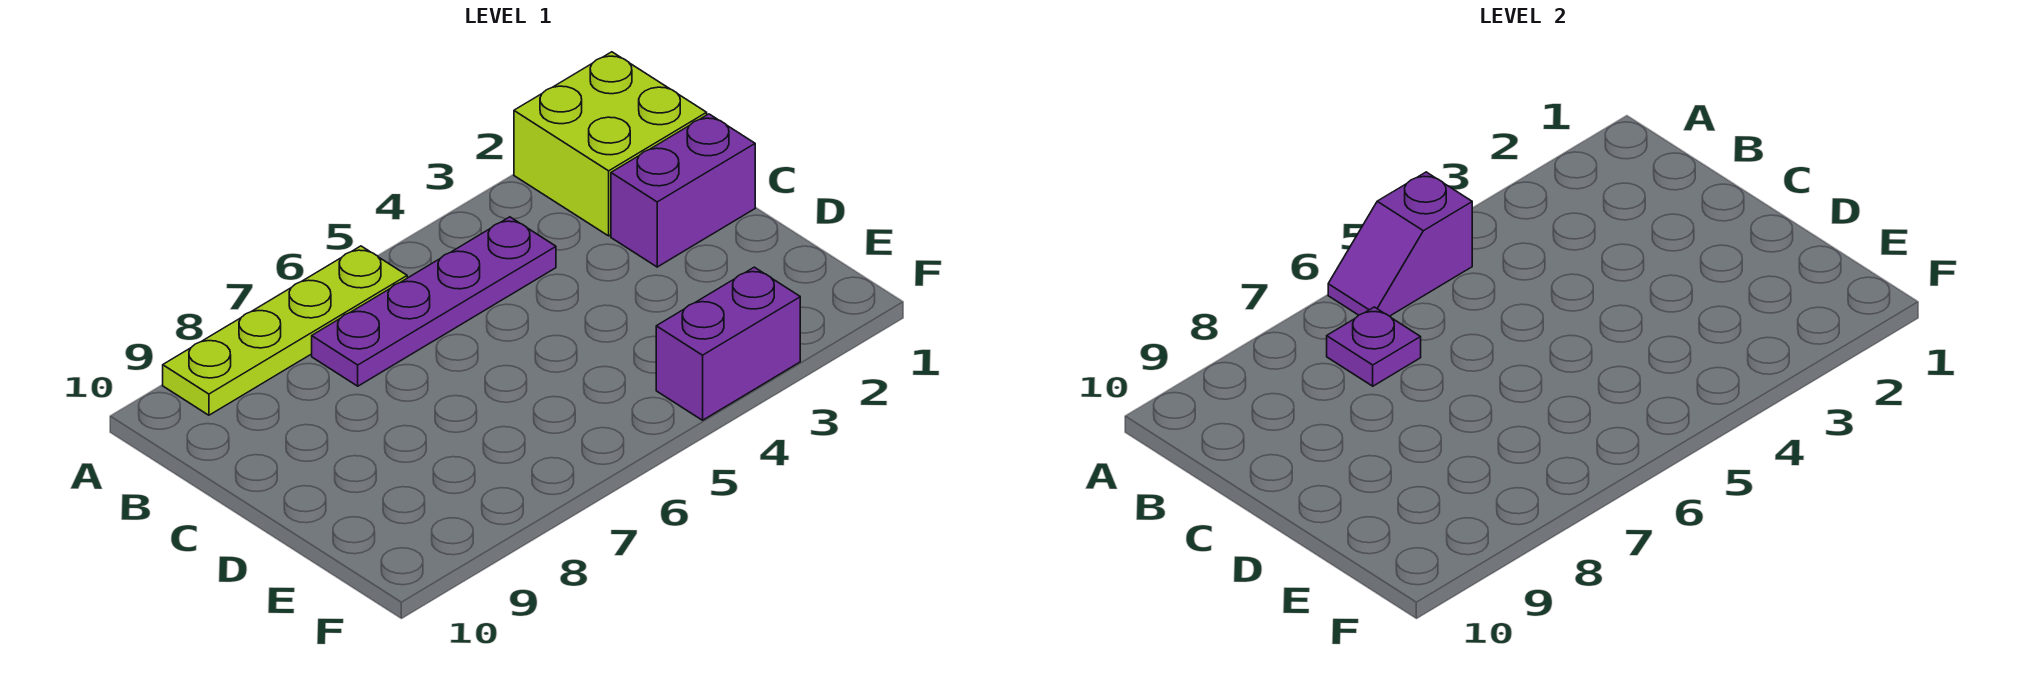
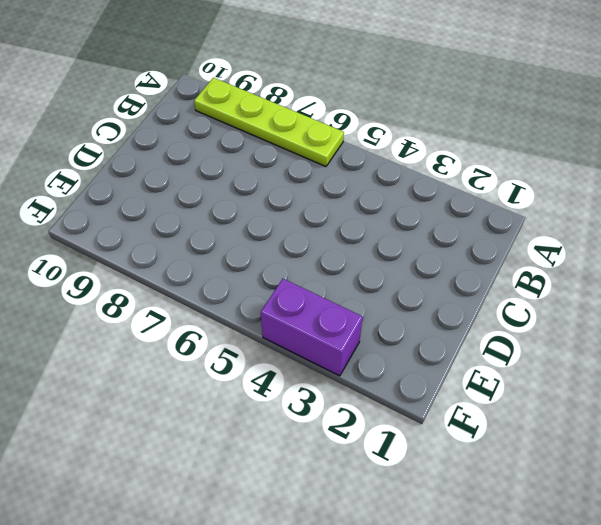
none -> lime brick A1:B2 level 1
none -> purple plate B4:B7 level 1

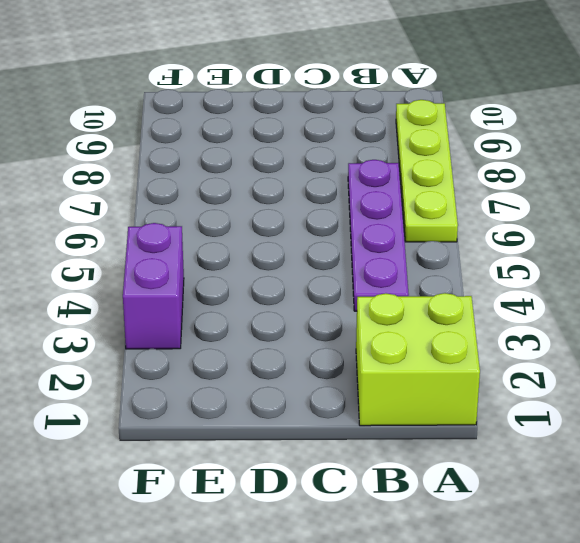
none -> purple brick C1:C2 level 1
none -> purple slope A5:A6 level 2 top 5

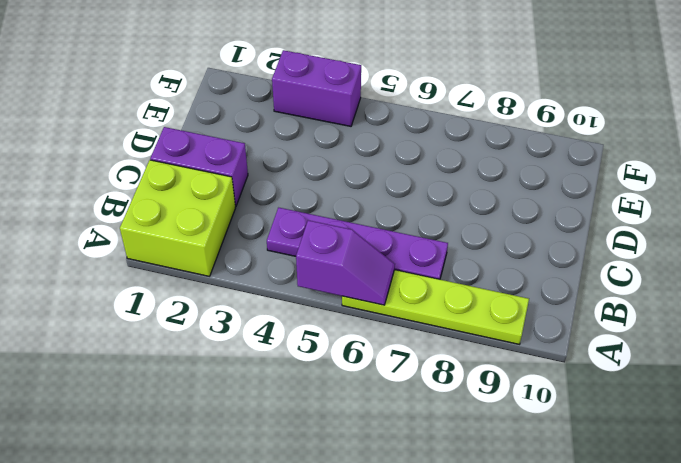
none -> purple plate B7 level 2

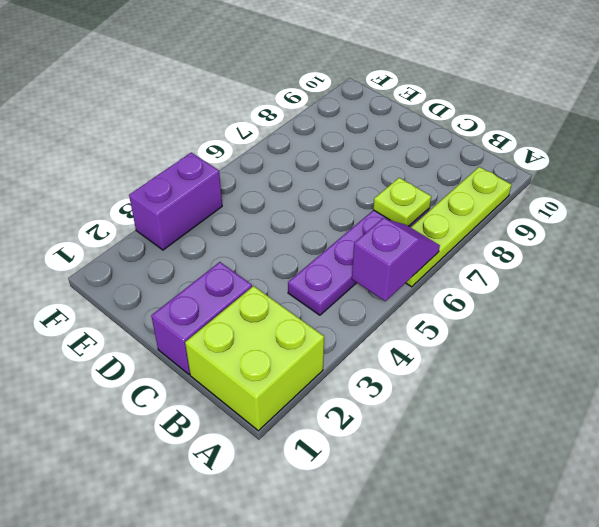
lime plate B7 level 2 -> purple plate B7 level 2

